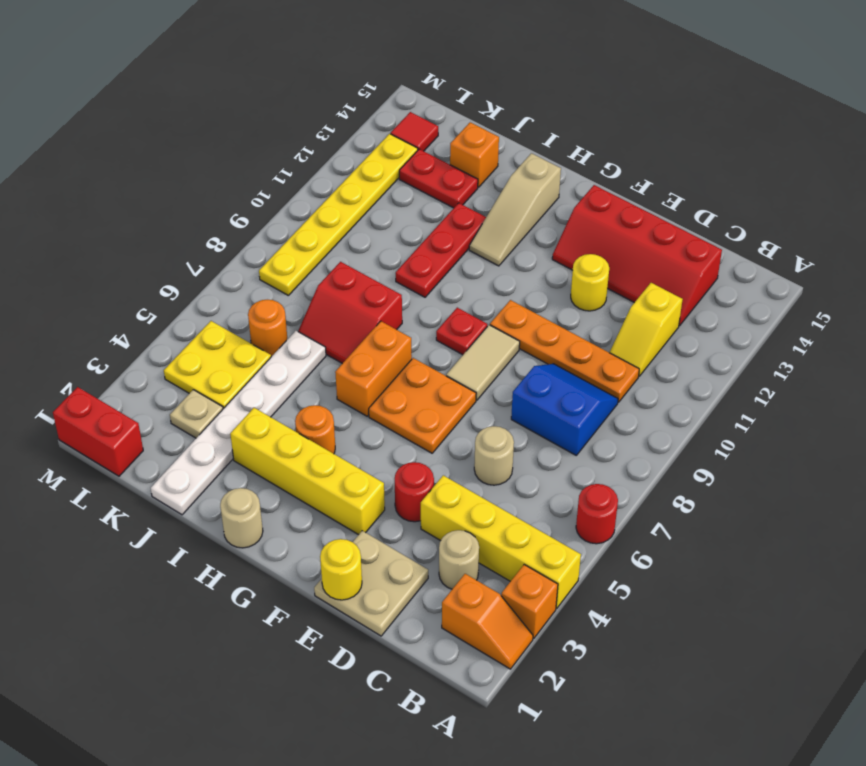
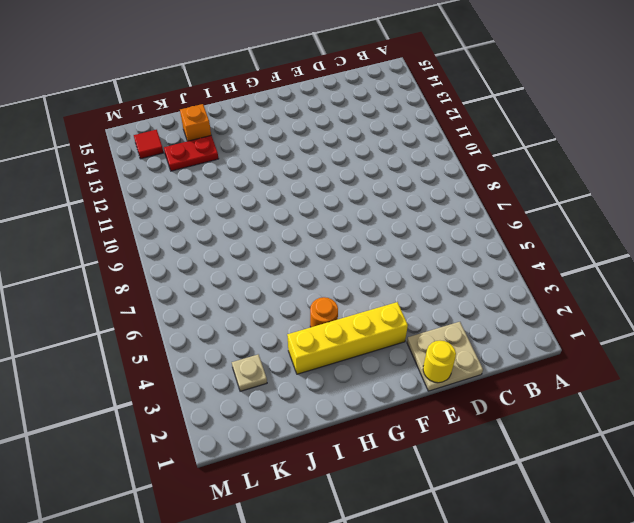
none -> orange slope A2:B2 level 1 top B
none -> orange brick A3 level 1
none -> yellow brick A4:D4 level 1
none -> red round brick A6 level 1

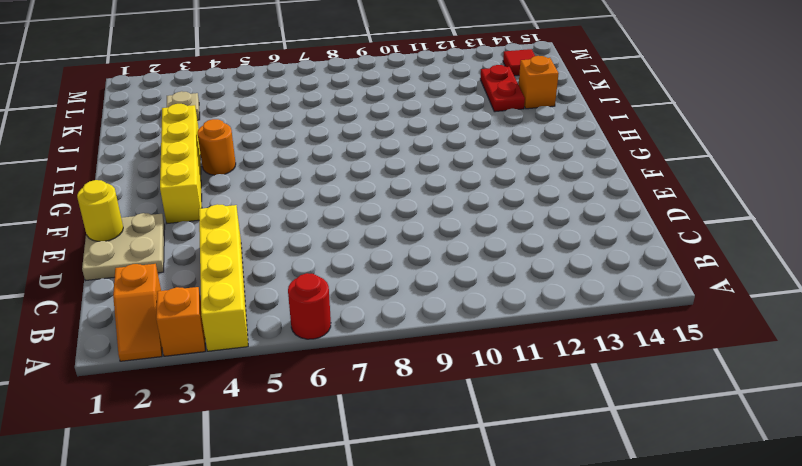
none -> tan round brick C3 level 1
none -> blue slope C8:D9 level 1 top 8
none -> orange plate C10:F10 level 1
none -> yellow slope C11:C12 level 1 top 12

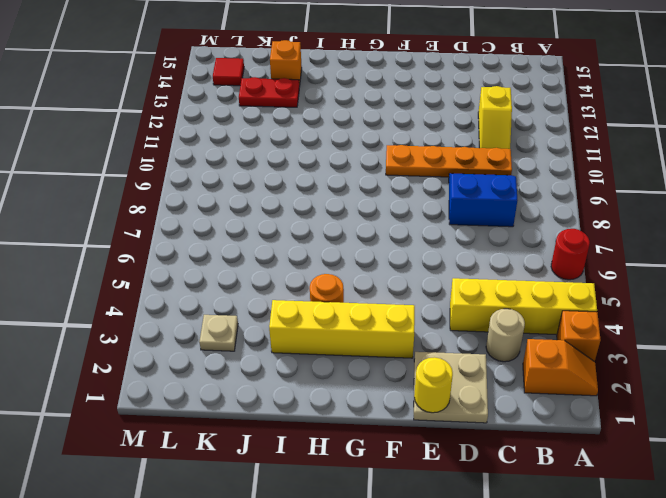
none -> red slope C13:F14 level 1 top 14
none -> tan round brick D6 level 1
none -> red round brick E4 level 1
none -> yellow round brick E12 level 1

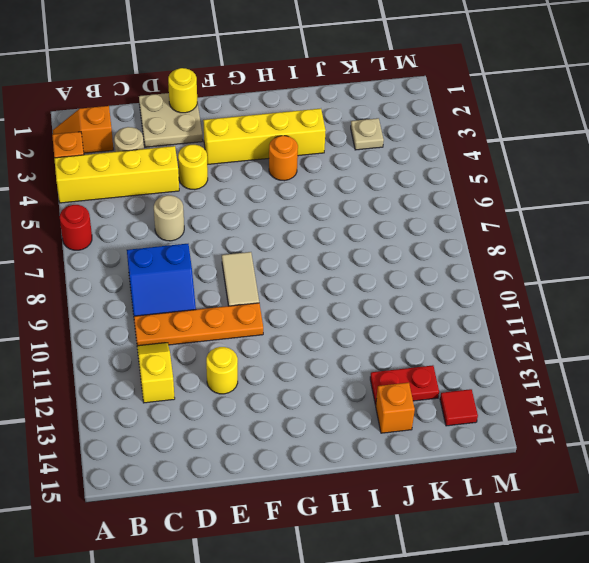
yellow round brick E4 level 1 -> red round brick E4 level 1
none -> red slope C13:F14 level 1 top 14
none -> orange plate F6:G7 level 1
none -> red plate G9 level 1
none -> tan round brick H1 level 1

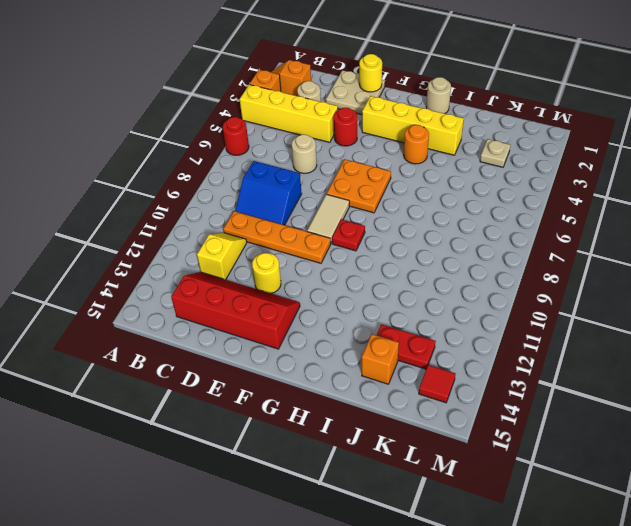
none -> orange brick H6:H7 level 1
none -> tan slope H12:H14 level 1 top 14
none -> red slope I7:J8 level 1 top 8
none -> red plate I10:I12 level 1

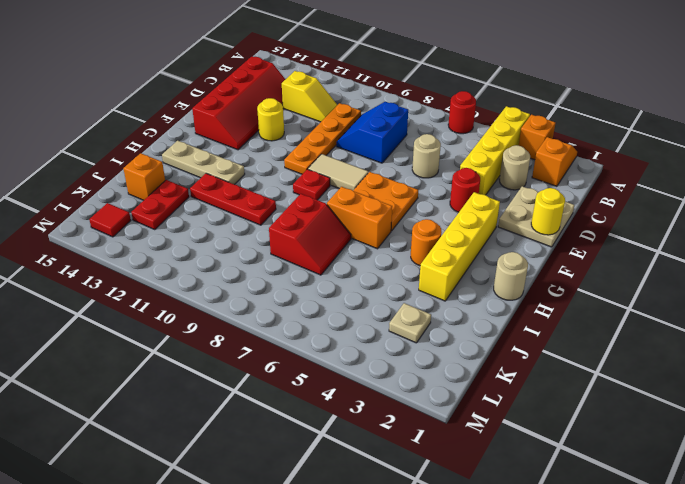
tan plate H12:H14 level 1 -> tan slope H12:H14 level 1 top 14
none -> white plate J1:J6 level 1
none -> yellow plate K4:L5 level 1
none -> orange round brick K6 level 1
none -> red brick L1:M1 level 1

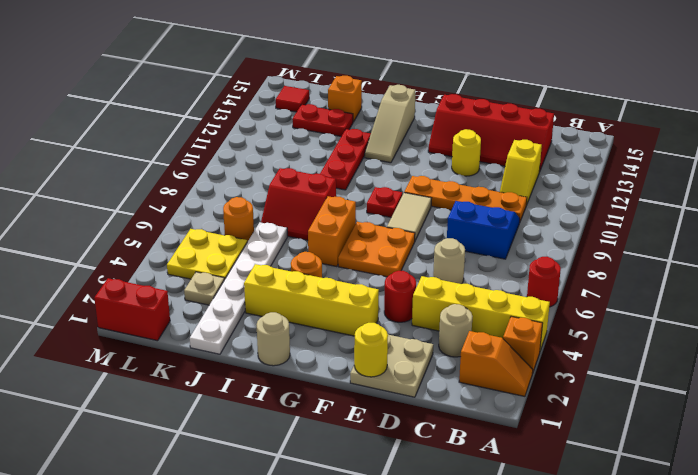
none -> yellow plate L8:L13 level 1

